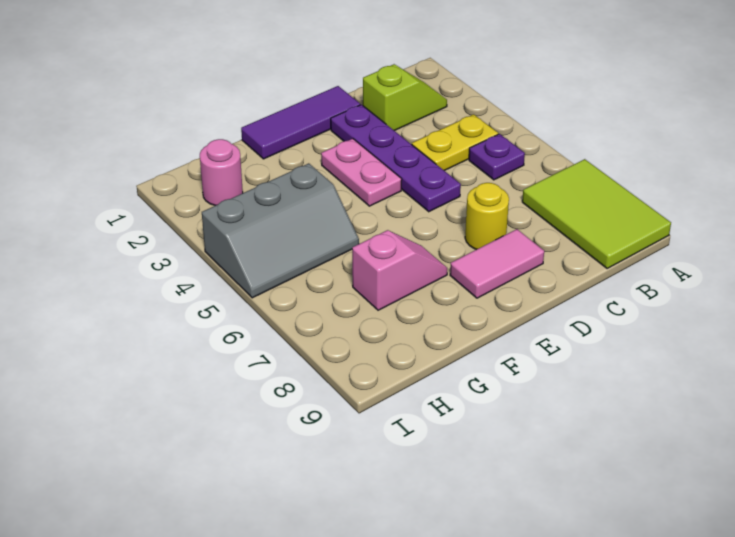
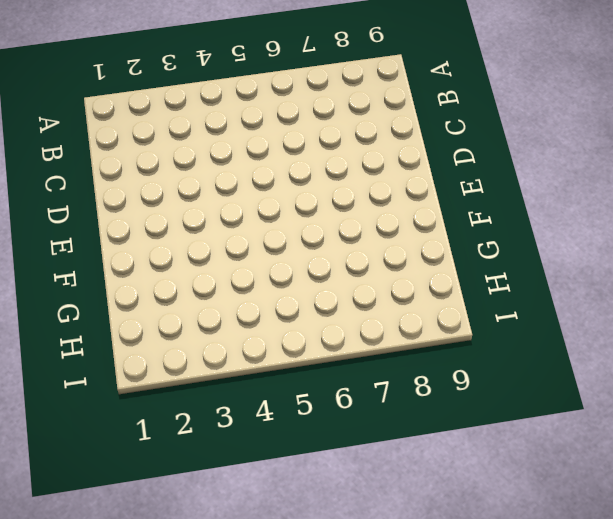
none -> lime tile A7:B9 level 1
none -> lime slope B2:C2 level 1 top C
none -> yellow plate B4:C4 level 1

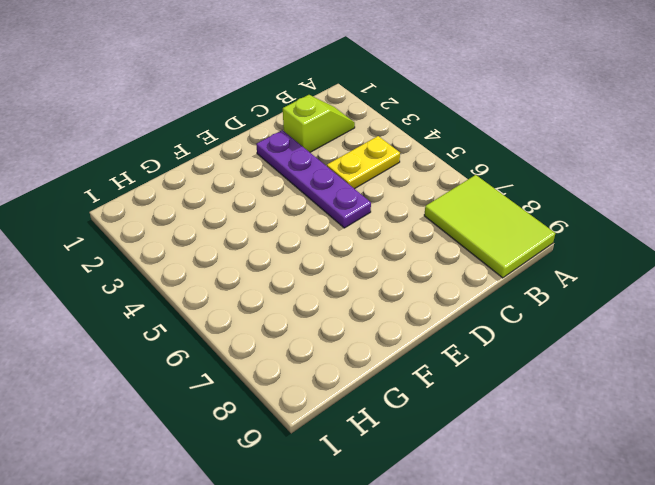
none -> purple plate B5 level 1
none -> purple tile D1:F1 level 1
none -> yellow round brick D7 level 1

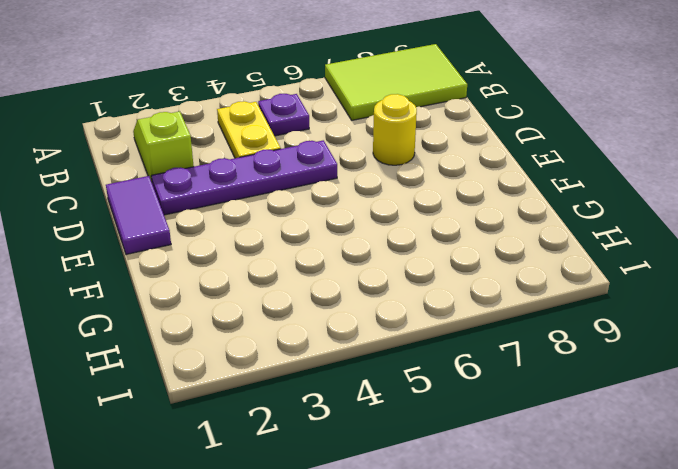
purple tile D1:E1 level 1 -> purple tile D1:F1 level 1
none -> pink tile D8:E8 level 1
none -> pink plate E3:E4 level 1
none -> pink slope F7:G7 level 1 top G

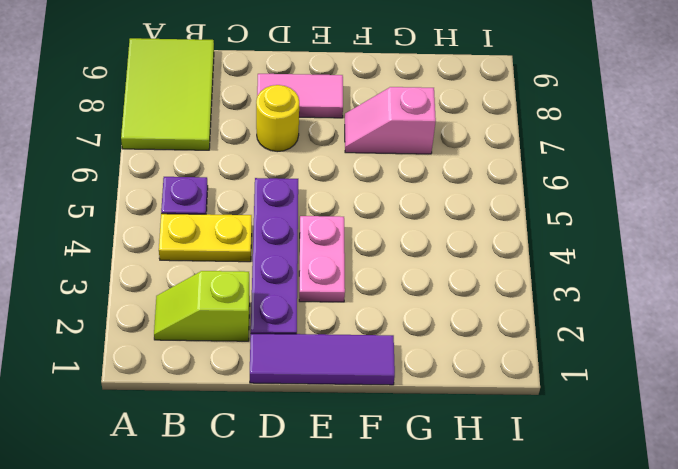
none -> grey slope G4:I5 level 1 top 4
none -> pink round brick H2 level 1

